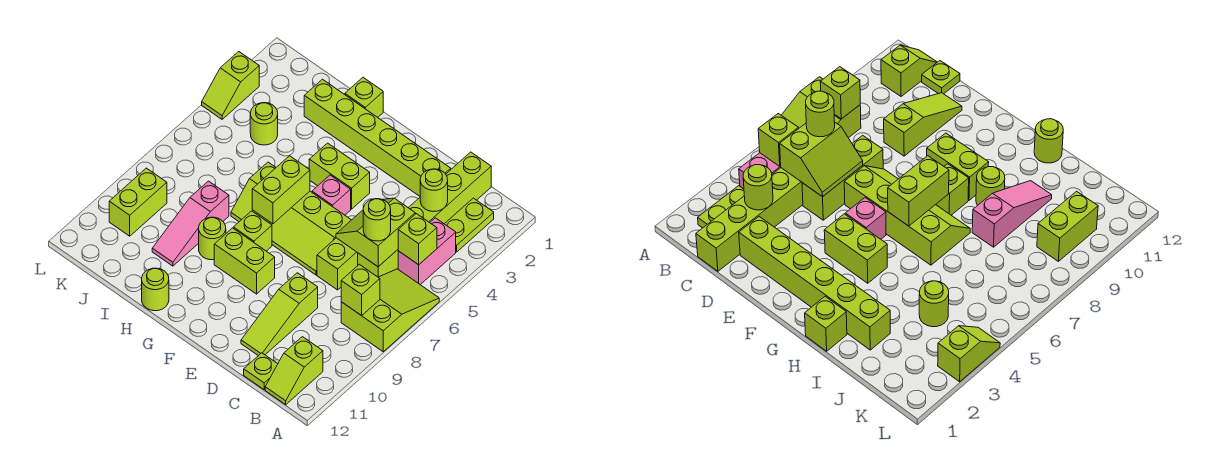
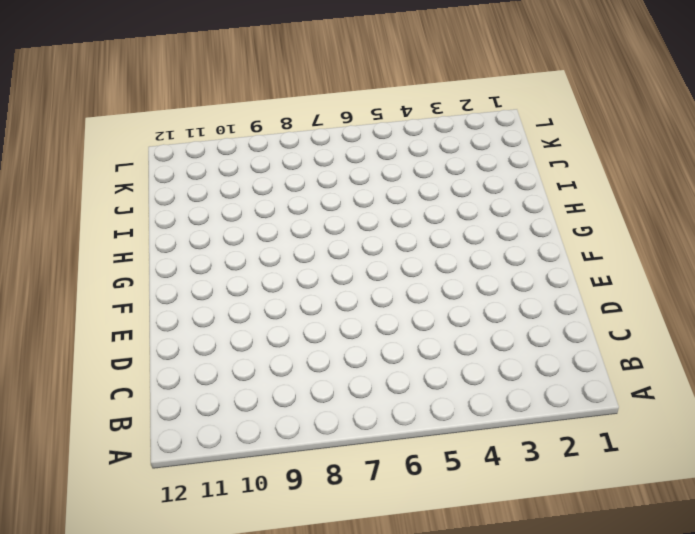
none -> lime slope A6:B8 level 1 top 8
none -> lime plate B2:B3 level 1
none -> pink brick B4:B5 level 1

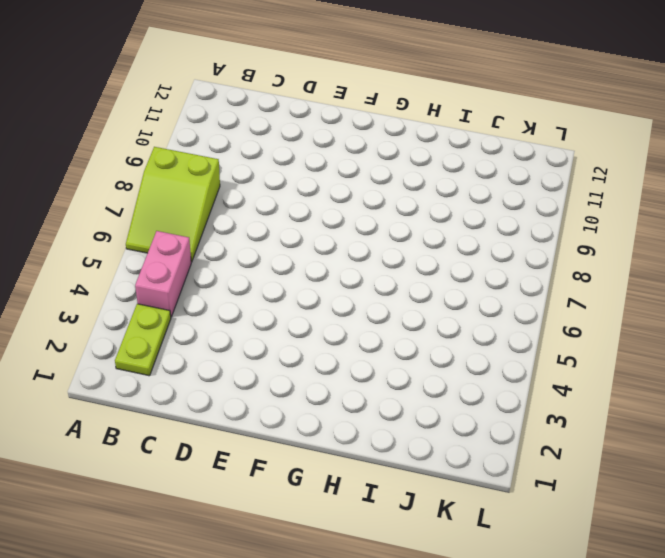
none -> lime slope B11:B12 level 1 top 11
none -> lime brick C1:C6 level 1
none -> lime plate C12 level 1

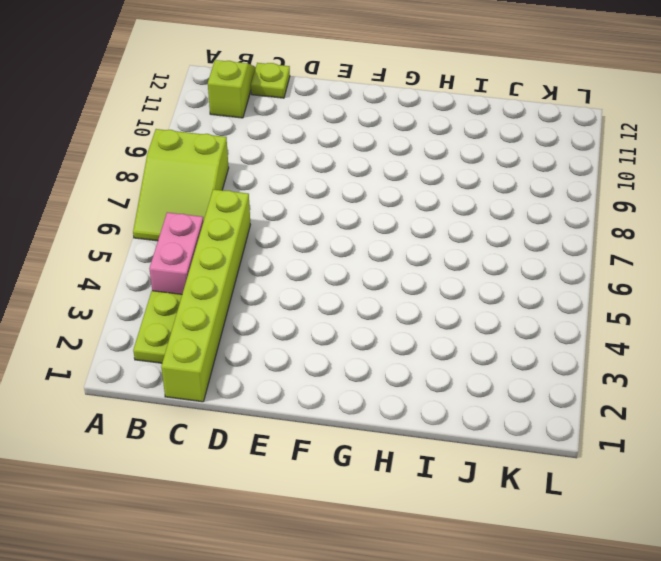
none -> lime brick D2:I2 level 1
none -> lime brick D5:D7 level 1
none -> lime slope D9:D11 level 1 top 9

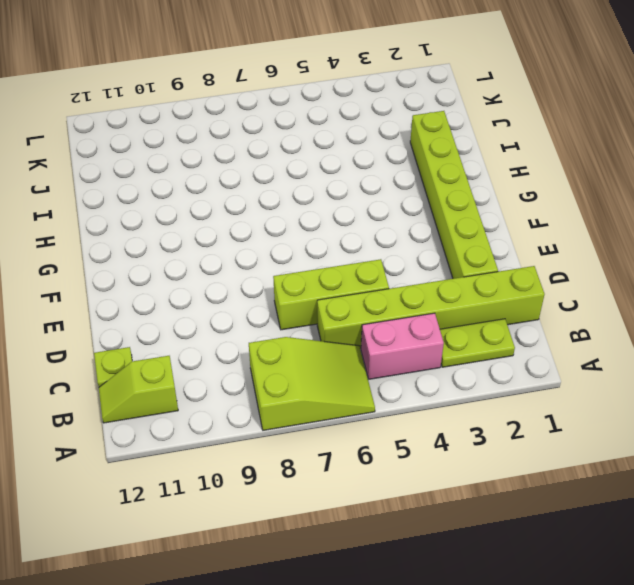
none -> lime slope D9:D11 level 1 top 9
none -> lime slope E6:H7 level 1 top 6
none -> lime brick F4:G4 level 1

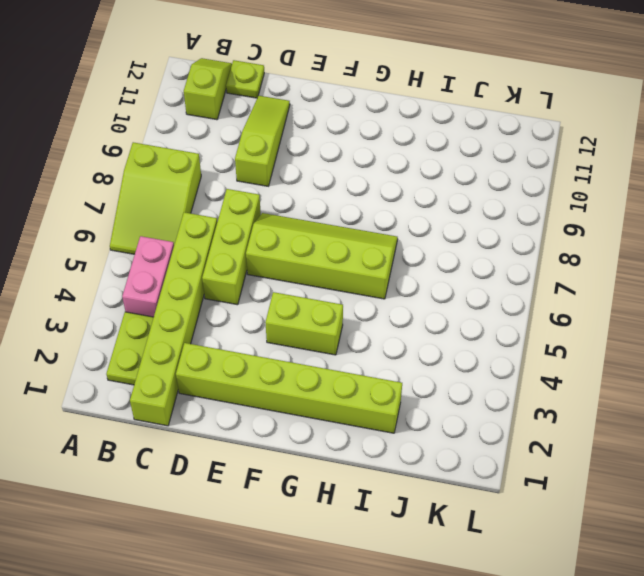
none -> pink brick F5 level 1
none -> lime brick F9:G9 level 1
none -> lime brick G8 level 1

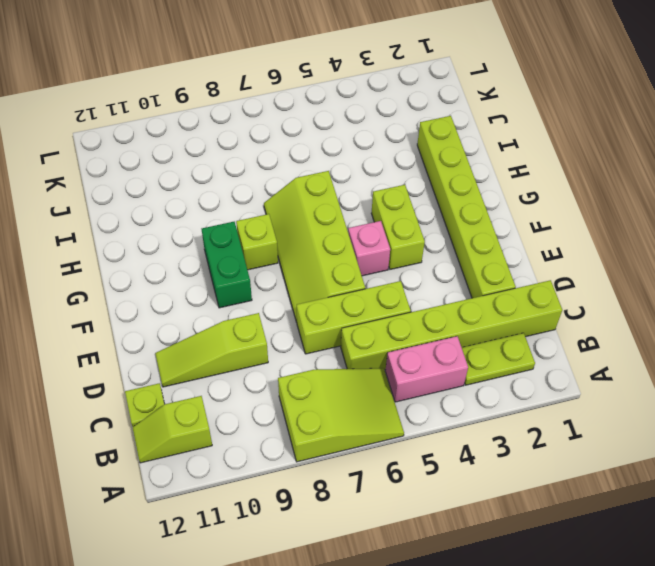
green brick F9:G9 level 1 -> lime brick F9:G9 level 1
none -> lime brick H1 level 1
none -> lime round brick H9 level 1
none -> lime round brick H12 level 1

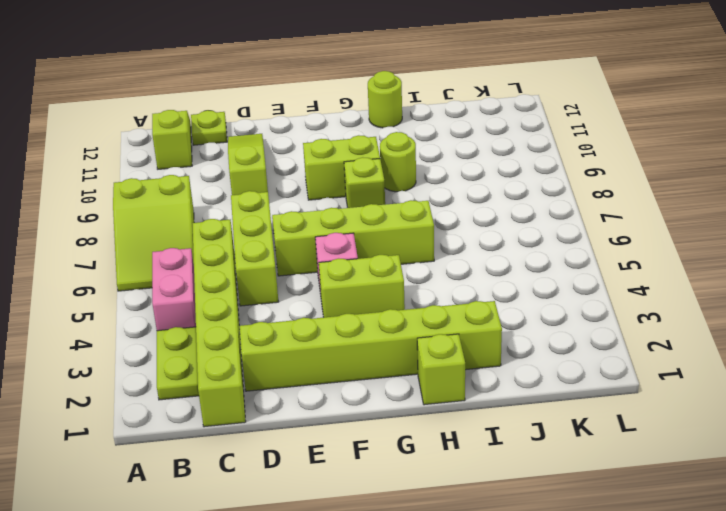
none -> pink slope I8:I10 level 1 top 8
none -> lime round brick J4 level 1
none -> lime brick K9:K10 level 1

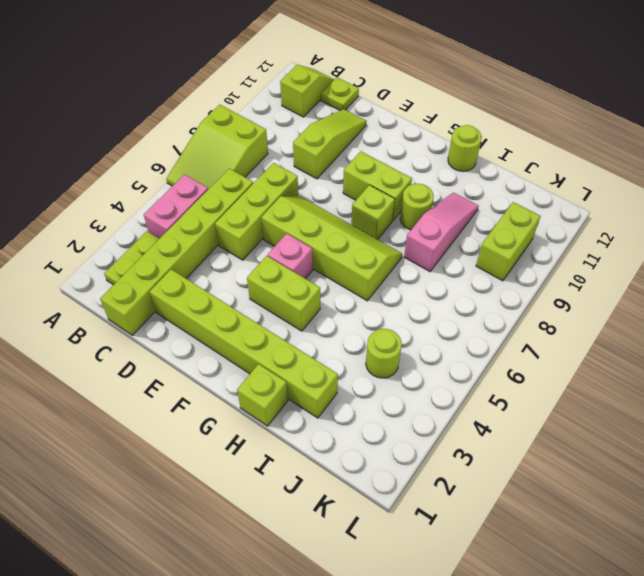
none -> lime slope L3:L4 level 1 top 3
none -> lime brick B5 level 2
none -> lime brick B8 level 2

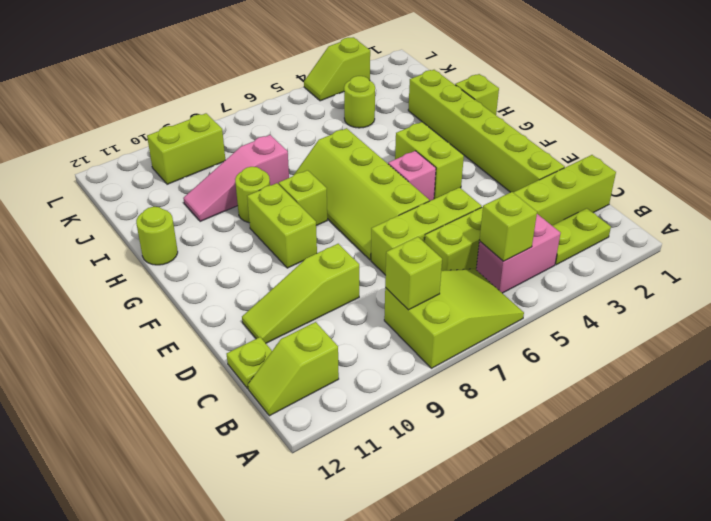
none -> lime round brick C3 level 2
none -> lime slope C5:D6 level 2 top C
none -> lime brick G6:G7 level 2

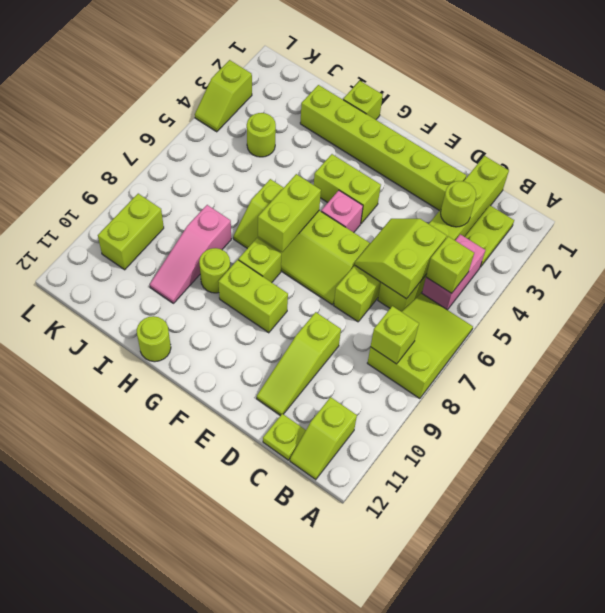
none -> lime round brick C6 level 3

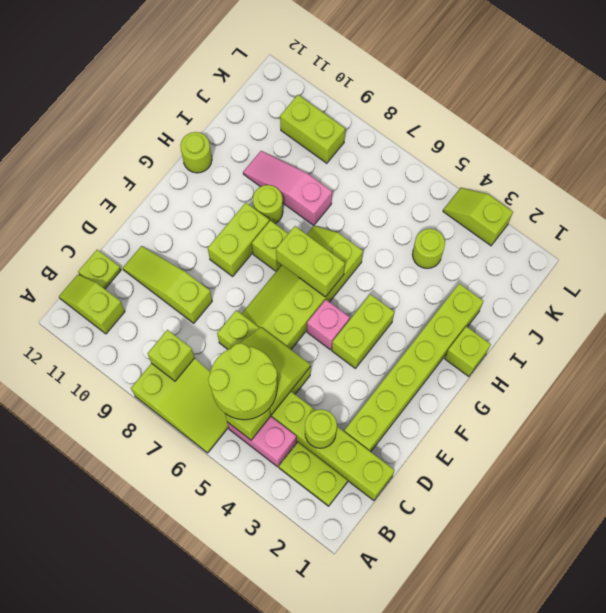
lime round brick B5:C6 level 3 -> lime round brick C6 level 3

